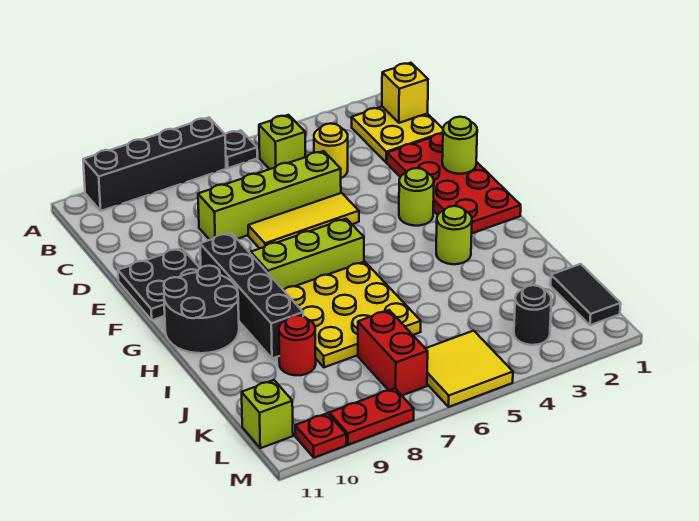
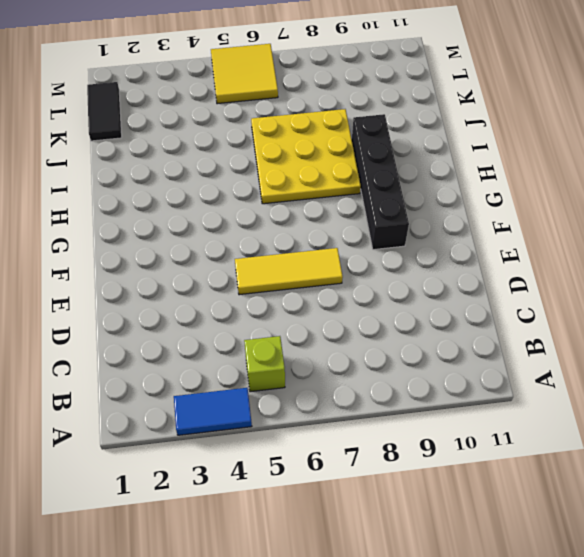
blue tile A3:A4 level 1 -> none
none -> black plate A6 level 1
none -> black brick A7:A10 level 1
none -> yellow plate B1:C2 level 1

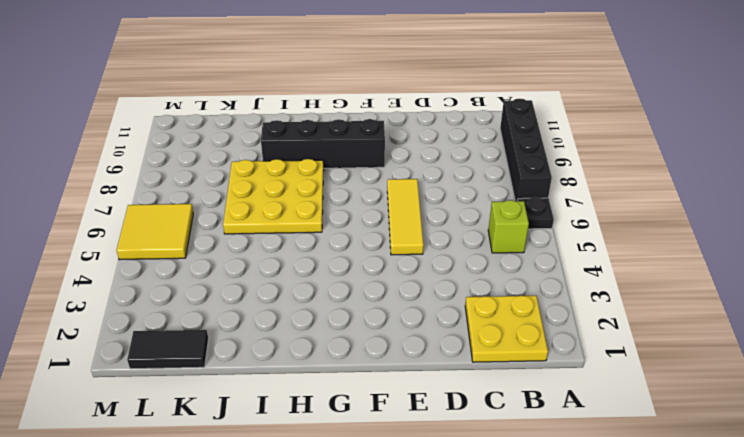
none -> yellow round brick C4 level 1
none -> red plate D1:G2 level 1
none -> lime brick D5:D8 level 1

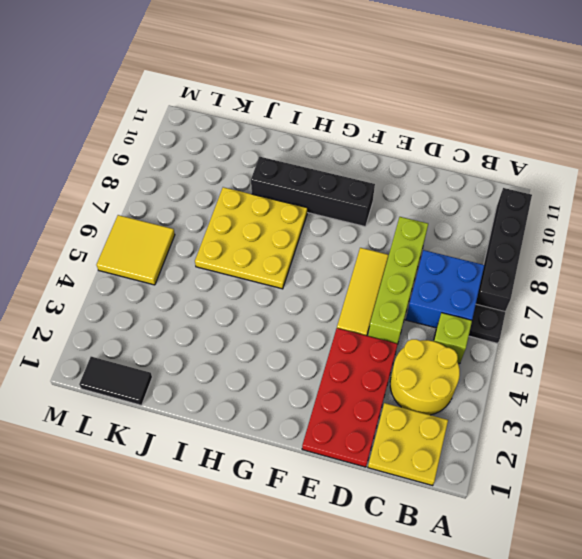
yellow round brick B3:C4 level 1 -> yellow round brick C4 level 1
blue brick B6:C7 level 1 -> none
red plate D1:E4 level 1 -> red plate D1:G2 level 1
none -> black plate E10:F11 level 1
none -> lime round brick F3 level 1
none -> lime brick G6:G8 level 1

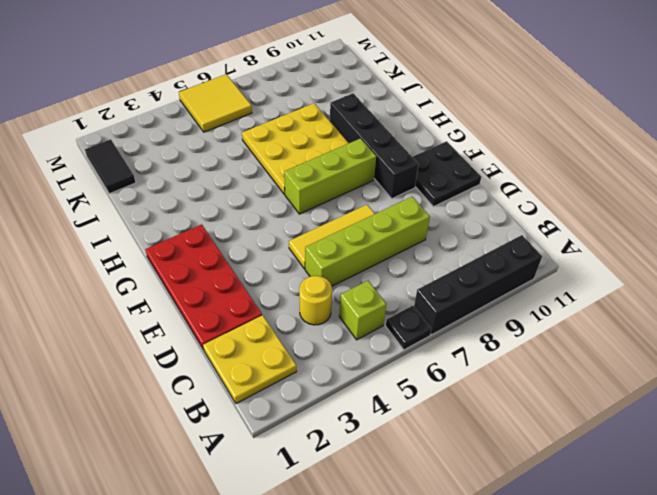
none -> lime round brick F3 level 1
none -> black round brick G10:H11 level 1
none -> lime round brick H3 level 1

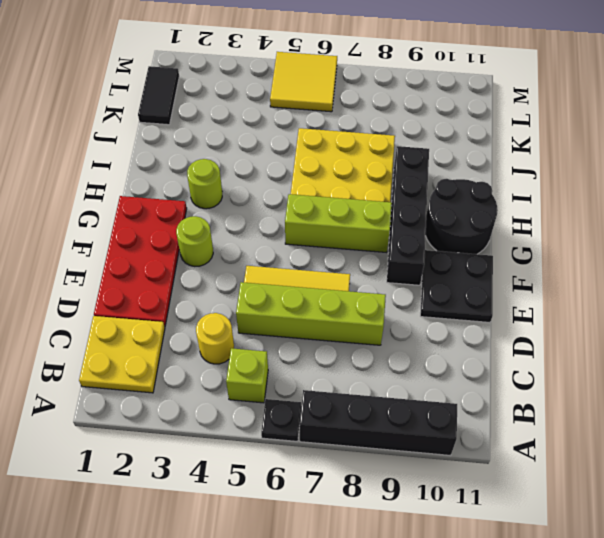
none -> red round brick J9 level 1
none -> red brick K7:L7 level 1
none -> black round brick L3 level 1

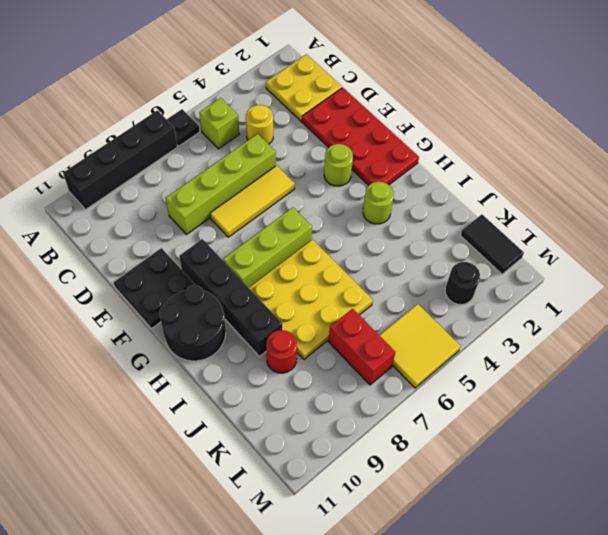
none -> lime brick L11 level 1
none -> red plate M8:M9 level 1
none -> red plate M10 level 1

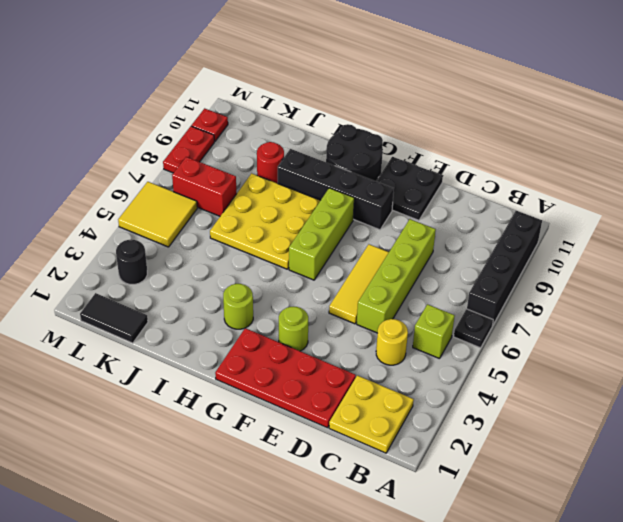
none -> lime brick L11 level 1
none -> yellow brick B1 level 2
none -> lime round brick E1 level 2

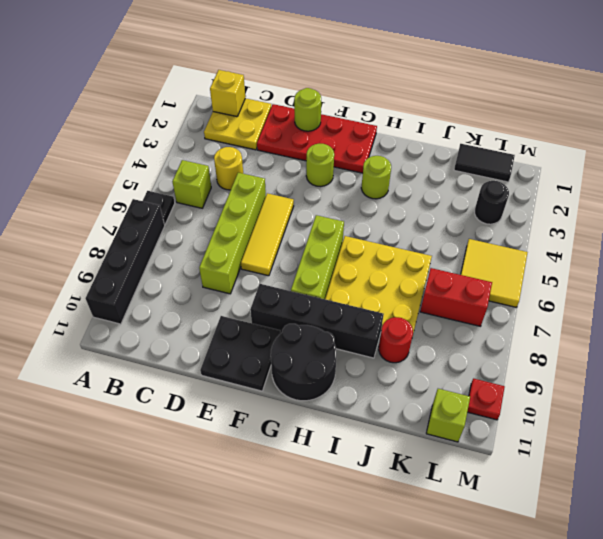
none -> red plate M8:M9 level 1

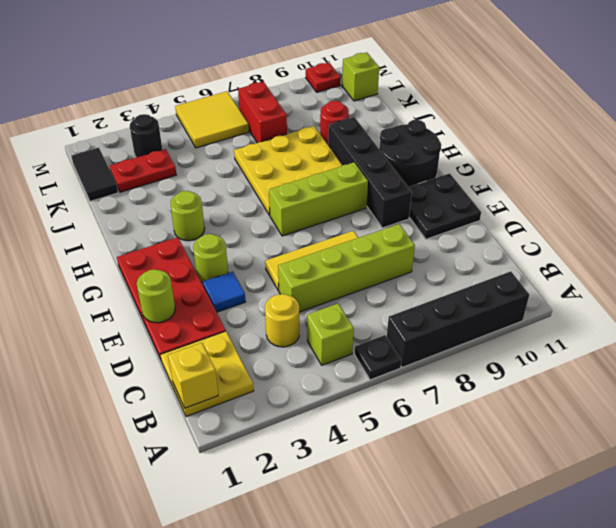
blue tile E3 level 1 -> none
red plate K2:K3 level 1 -> red plate M8:M9 level 1

